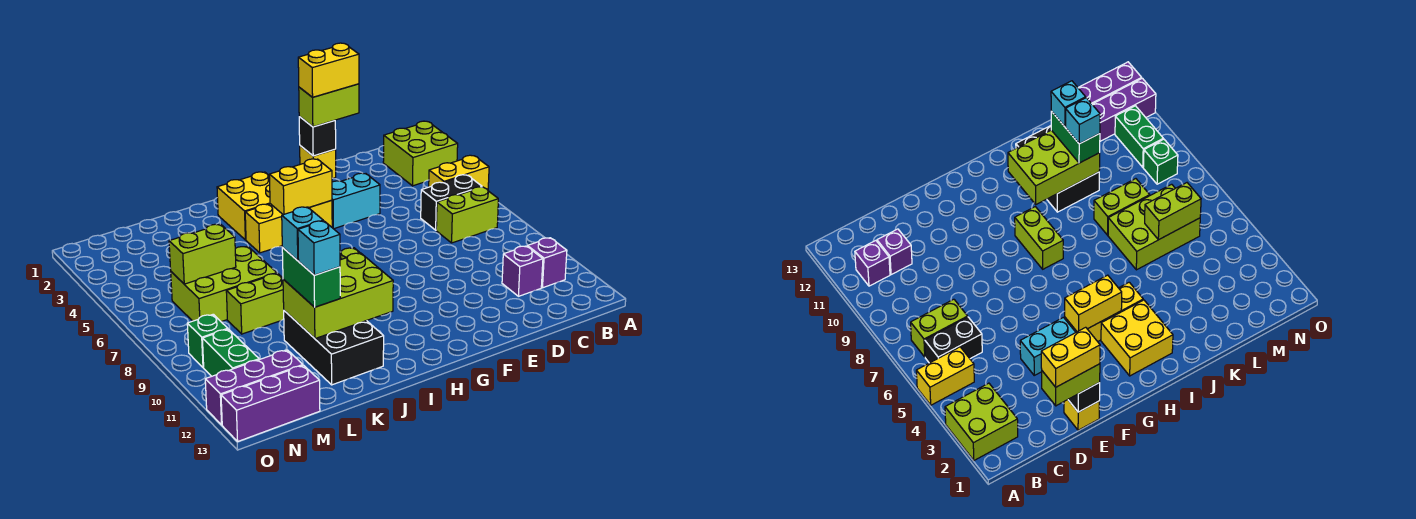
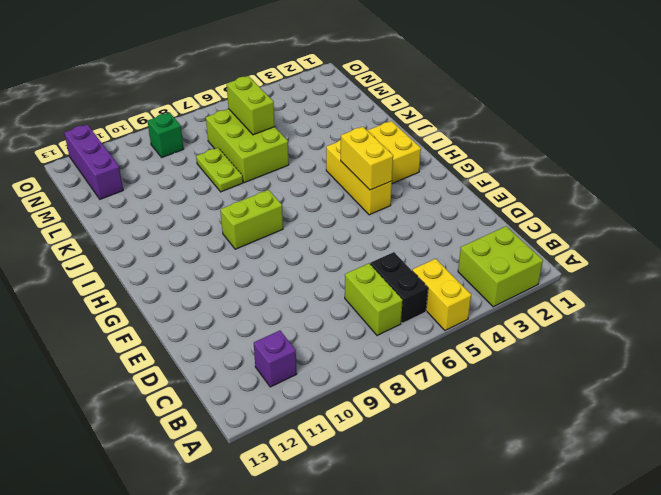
lime plate K8:L8 level 1 -> lime brick K8:L8 level 1
none -> purple brick C11 level 1
none -> yellow brick E1 level 1
none -> cyan brick E4:F4 level 1

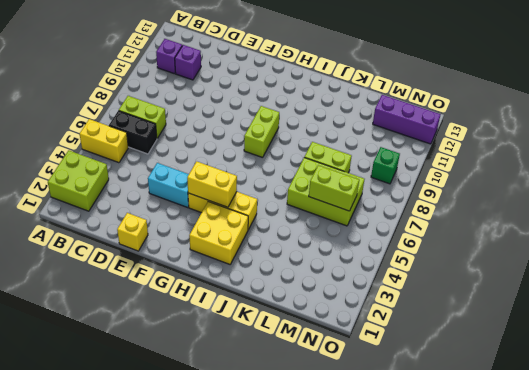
none -> black brick J10:K12 level 1
none -> purple brick M13:O13 level 1
none -> green brick N10:N11 level 1

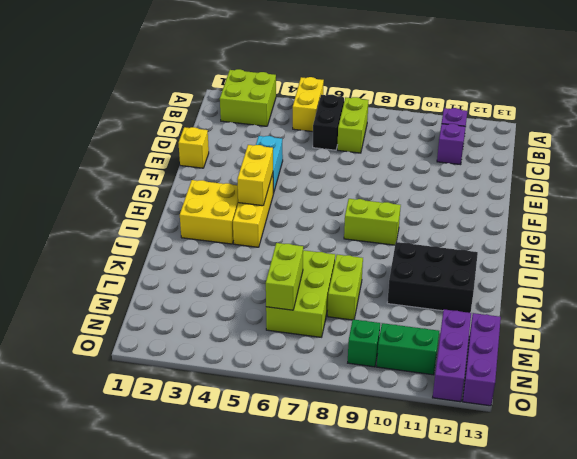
none -> black brick E1 level 2
none -> lime brick I10:K11 level 2
none -> lime brick D1:E1 level 3

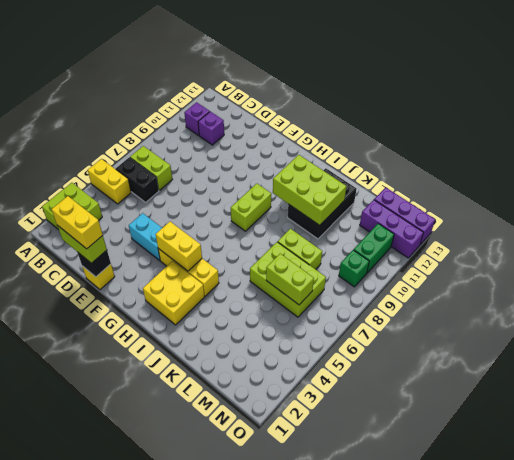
none -> green brick K10:K11 level 3
none -> cyan brick K10 level 4
none -> cyan brick K11 level 4

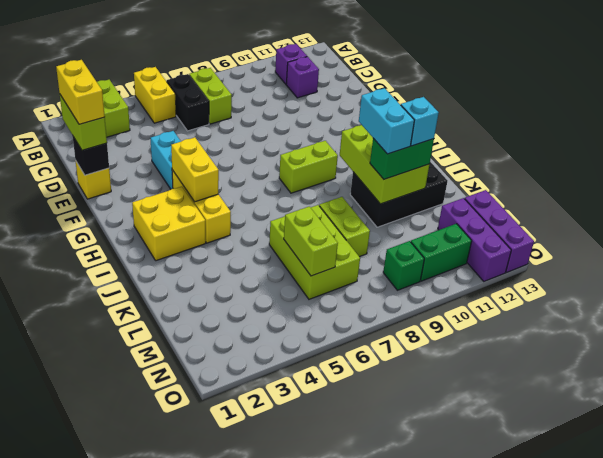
cyan brick J10:K10 level 4 -> cyan brick K10 level 4

